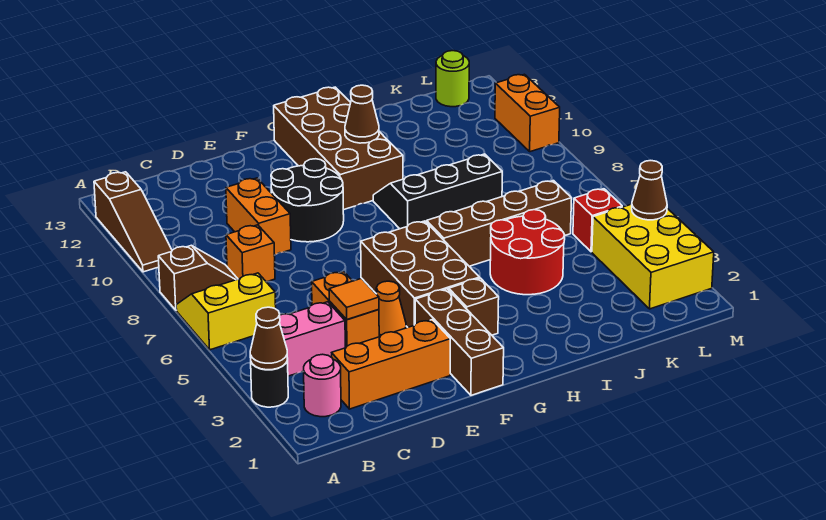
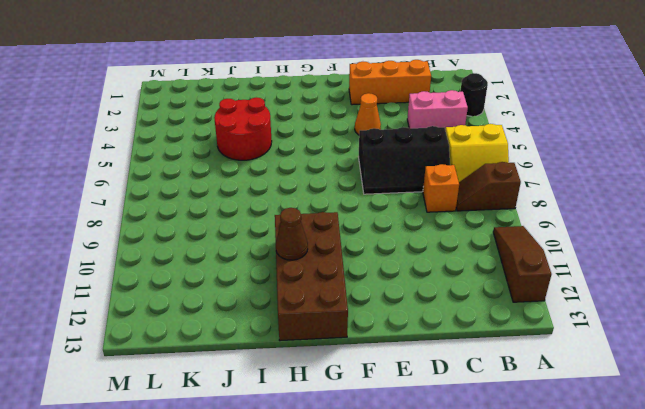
black slope C6:E7 level 1 top 6 -> black slope H8:J9 level 1 top 8
none -> pink round brick B2 level 1
none -> orange brick D4:D5 level 1
none -> orange brick D9:D10 level 1

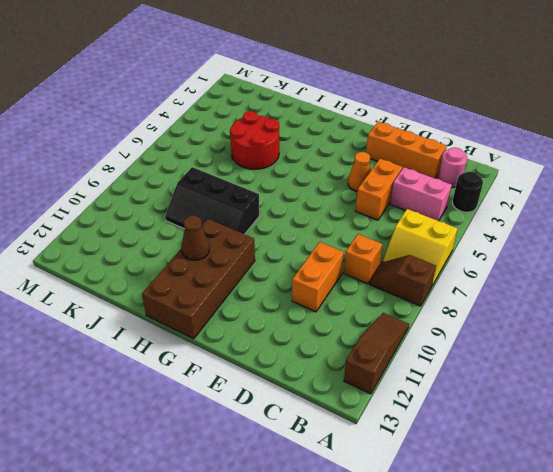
none -> black round brick E9:F10 level 1
none -> brown brick F1:F3 level 1
none -> brown brick F4:G6 level 1

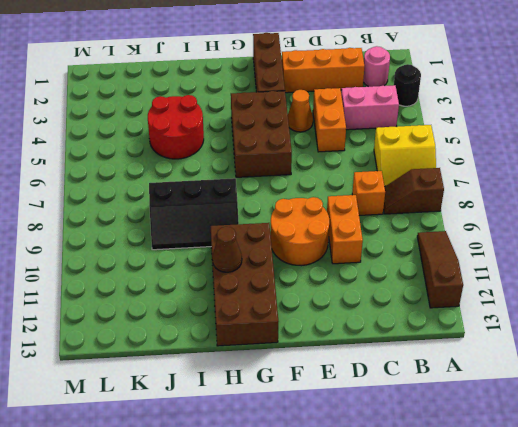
orange round brick E9:F10 level 1 -> black round brick E9:F10 level 1
none -> brown brick G3 level 1
none -> brown brick H6:K6 level 1
none -> yellow brick L2:M4 level 1

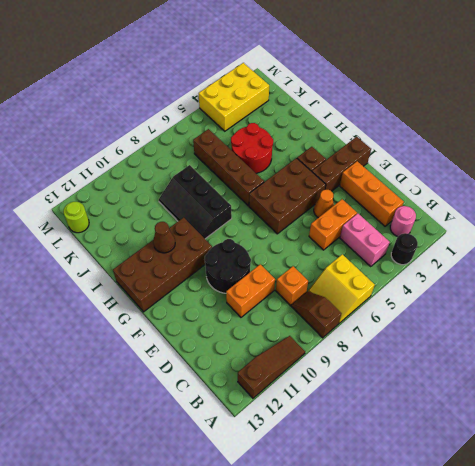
none -> red brick L5 level 1
none -> orange brick M10:M11 level 1
none -> brown cone A3 level 2

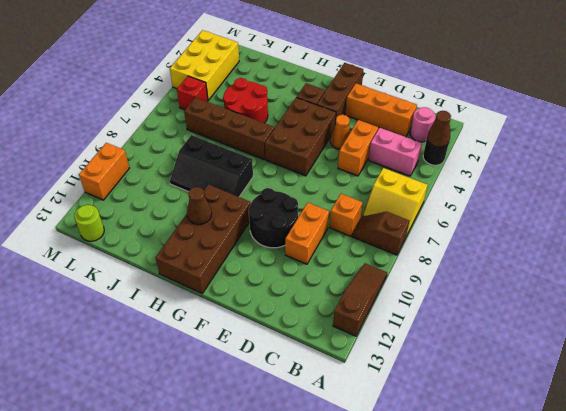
none -> orange tile D4 level 2
none -> brown cone M4 level 2

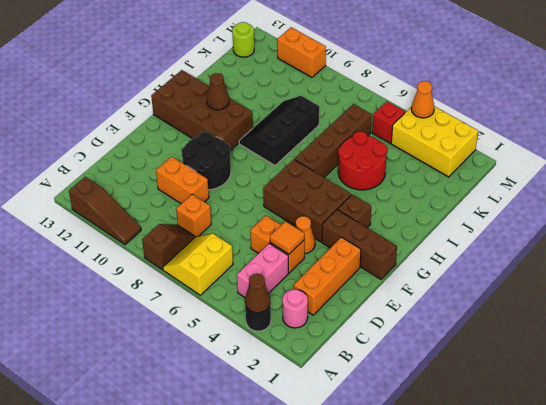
orange cone M4 level 2 -> brown cone M4 level 2

